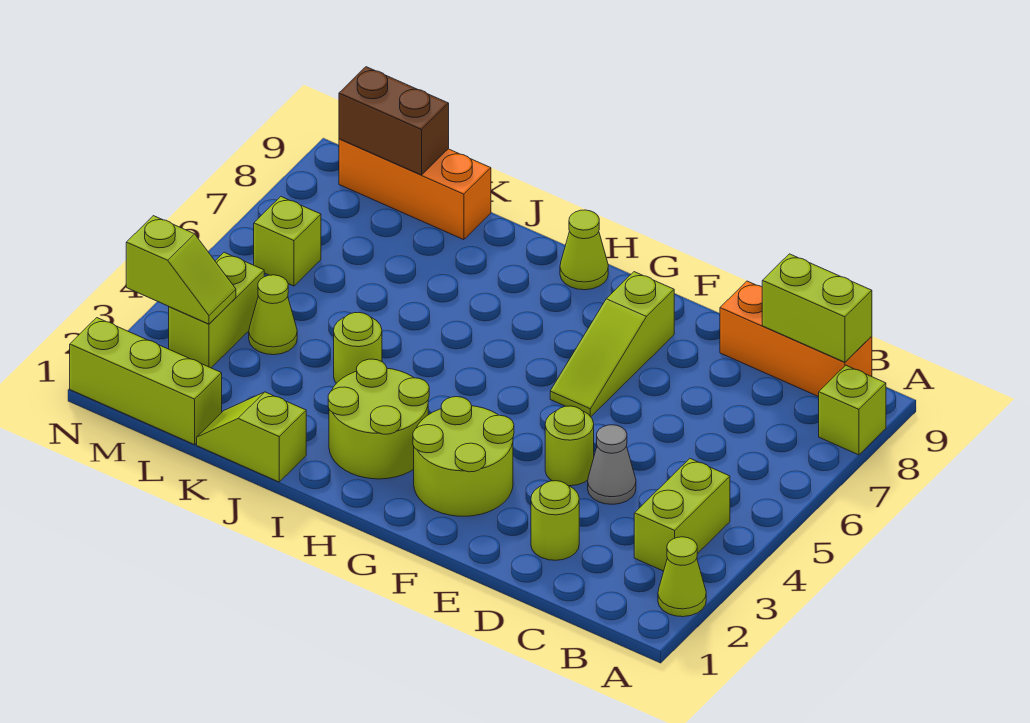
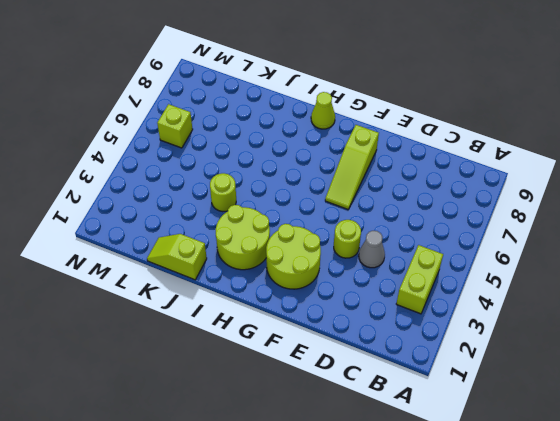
none -> lime cone A2 level 1
none -> lime brick A8 level 1
none -> orange brick B9:D9 level 1

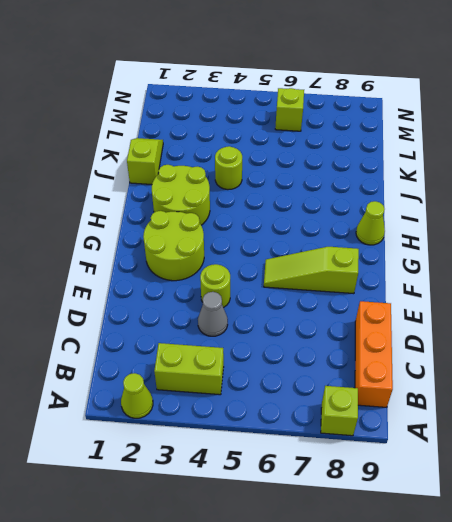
none -> lime round brick D2 level 1
none -> orange brick K9:M9 level 1
none -> lime brick L1:N1 level 1

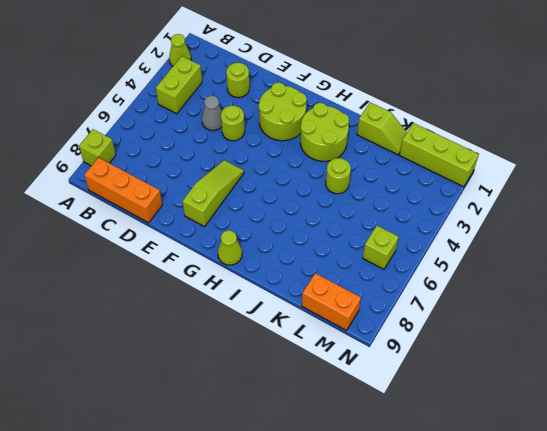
orange brick L9:M9 level 1 -> orange brick K9:M9 level 1
none -> lime cone L4 level 1
none -> lime brick M3:M4 level 1
none -> lime brick B9:C9 level 2

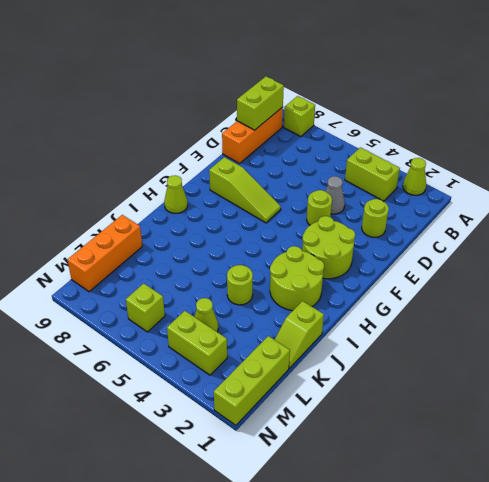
none -> brown brick L9:M9 level 2
none -> lime slope M3:N3 level 2 top N

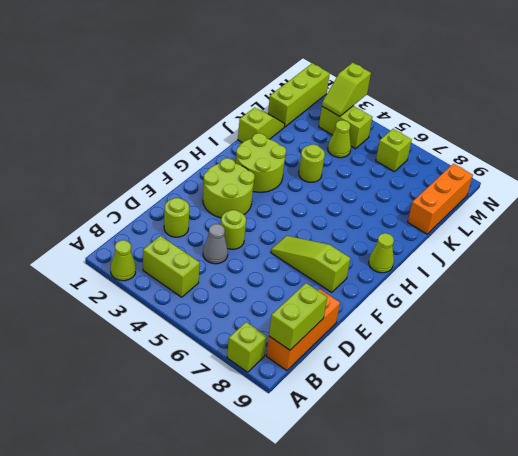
none -> brown brick L9:M9 level 2

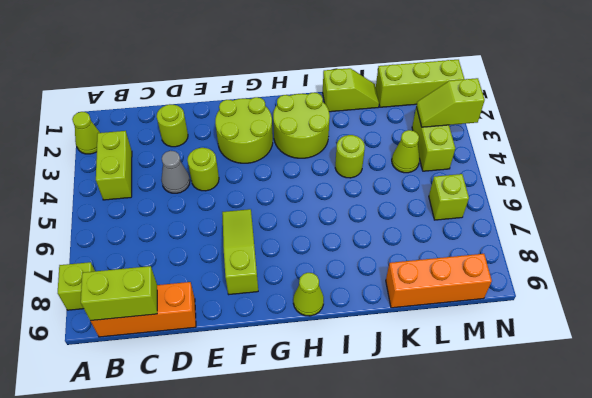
none -> brown brick L9:M9 level 2

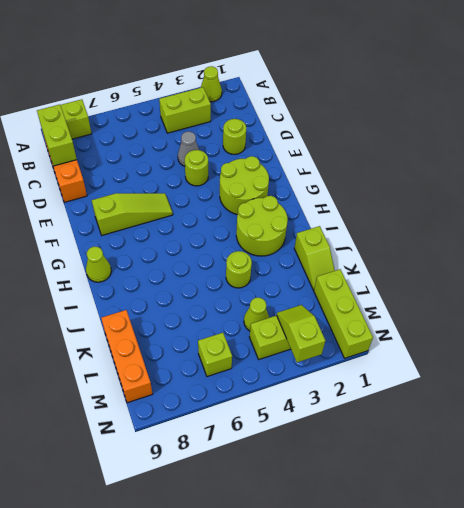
none -> brown brick L9:M9 level 2

